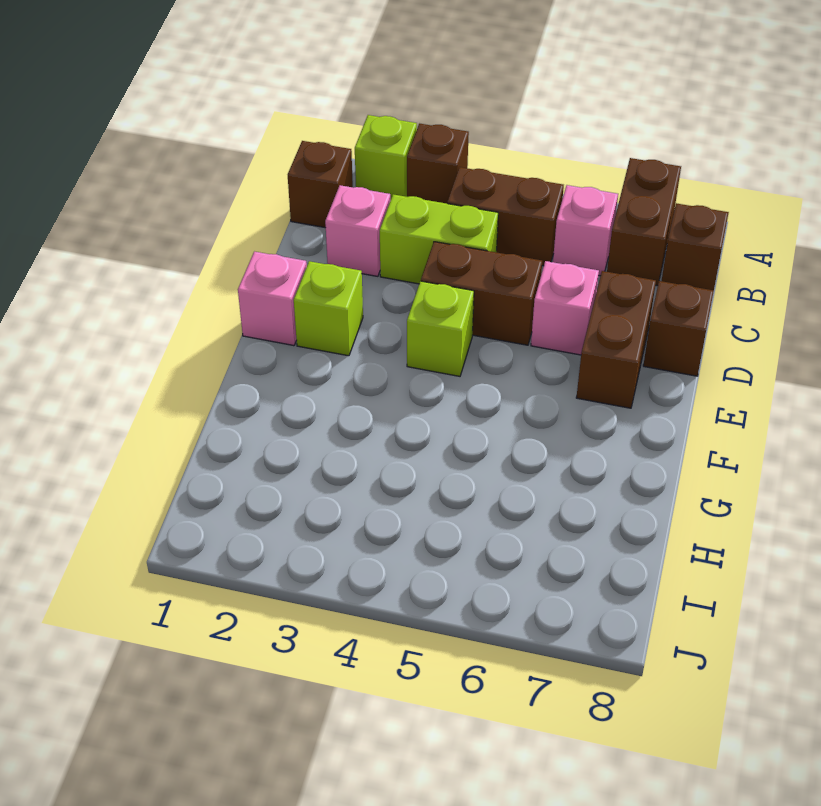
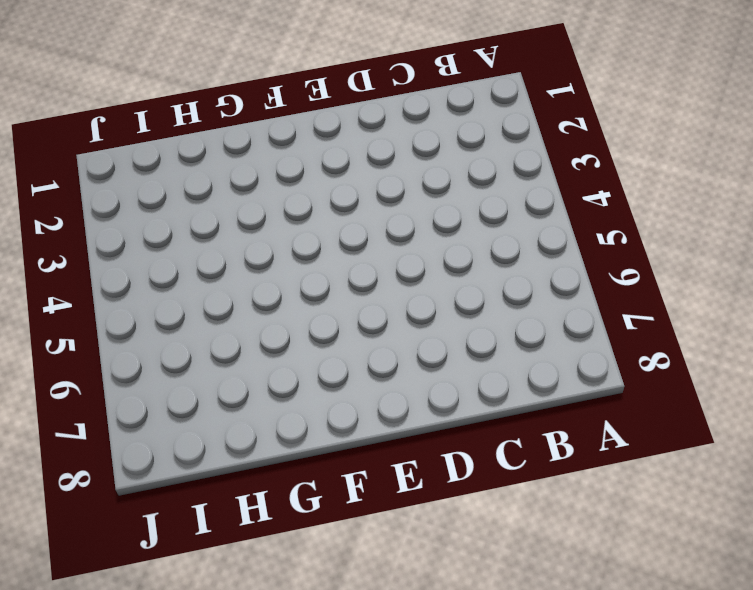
none -> lime brick A2 level 1
none -> brown brick A3 level 1
none -> brown brick A7:B7 level 1

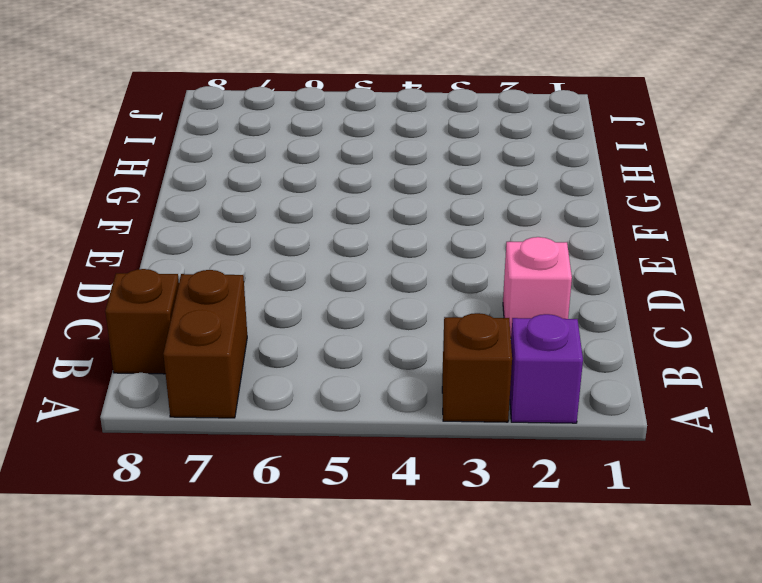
purple brick A2 level 1 -> lime brick A2 level 1
none -> brown brick B1 level 1
none -> brown brick B4:B5 level 1
none -> pink brick B6 level 1

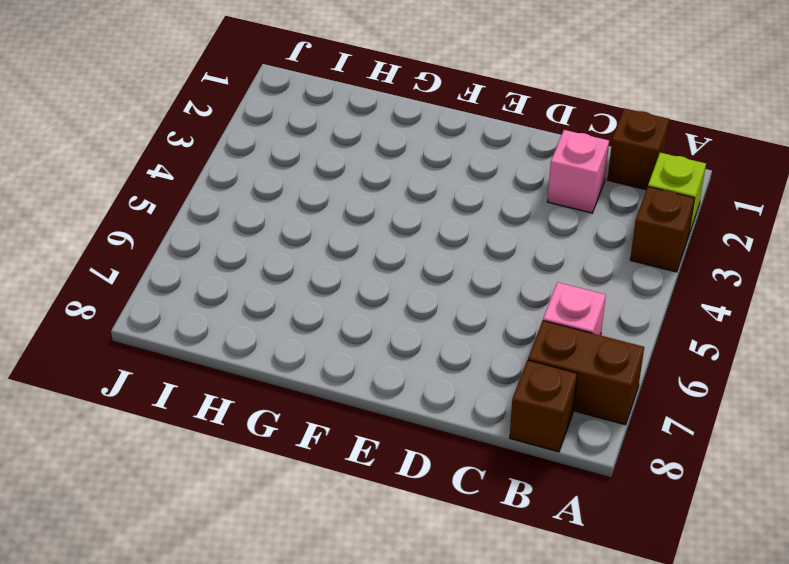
none -> brown brick B4:B5 level 1
none -> lime brick C3:C4 level 1
none -> brown brick D4:D5 level 1

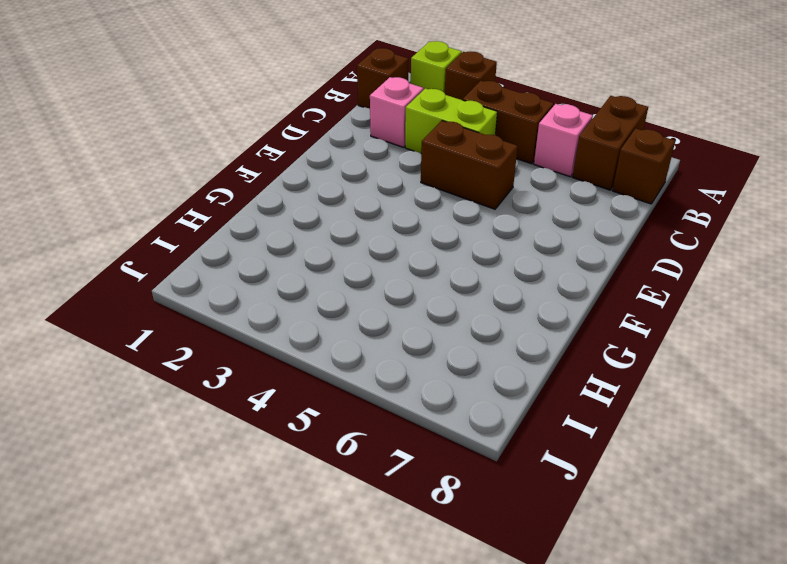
none -> pink brick D6 level 1
none -> brown brick D7:E7 level 1
none -> brown brick D8 level 1

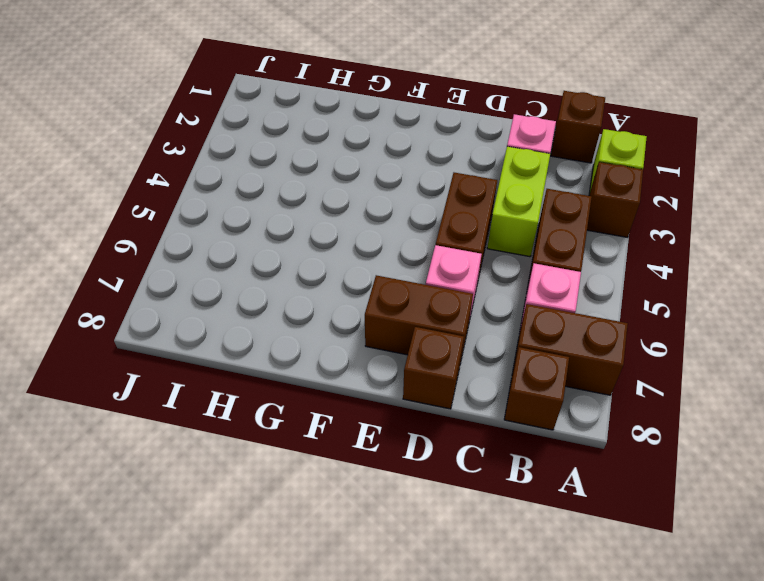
none -> pink brick E1 level 1
none -> lime brick E2 level 1
none -> lime brick E4 level 1

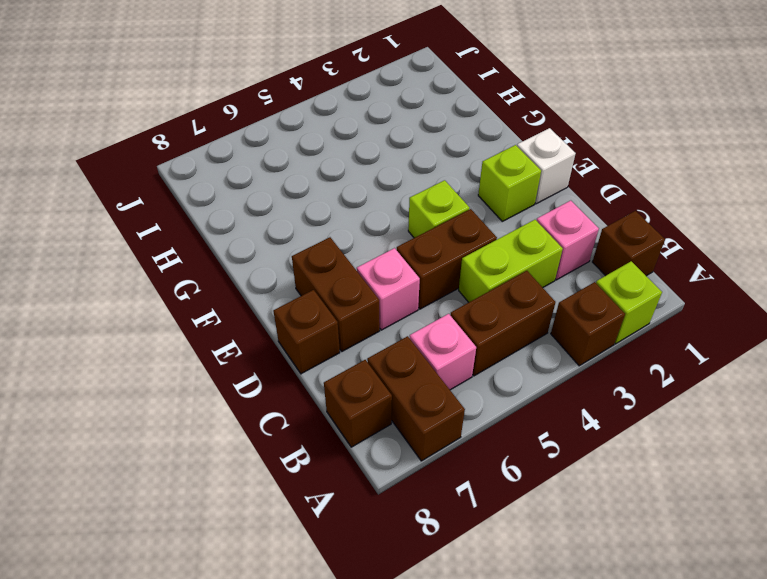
white brick E1 level 1 -> pink brick E1 level 1

